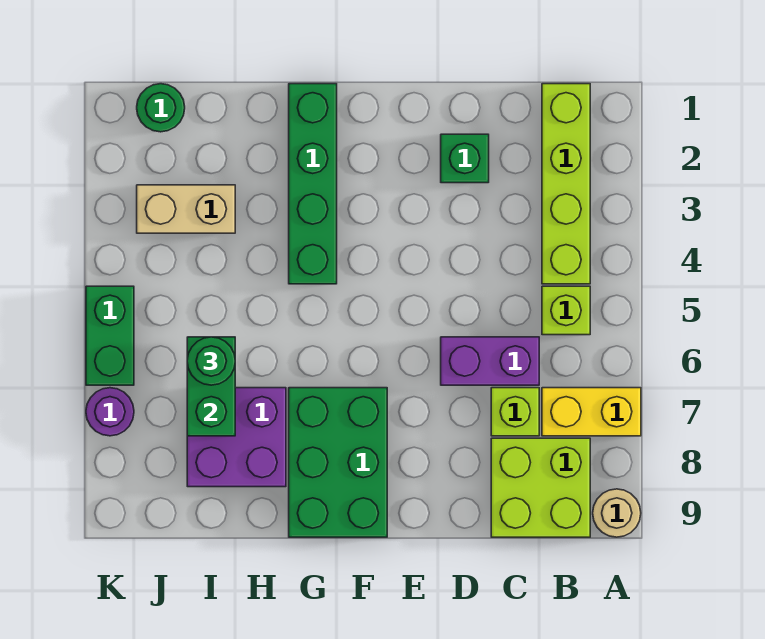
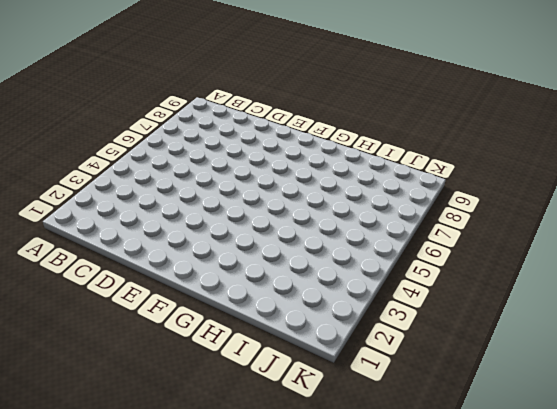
none -> yellow brick A7:B7 level 1
none -> tan round brick A9 level 1
none -> lime brick B1:B4 level 1

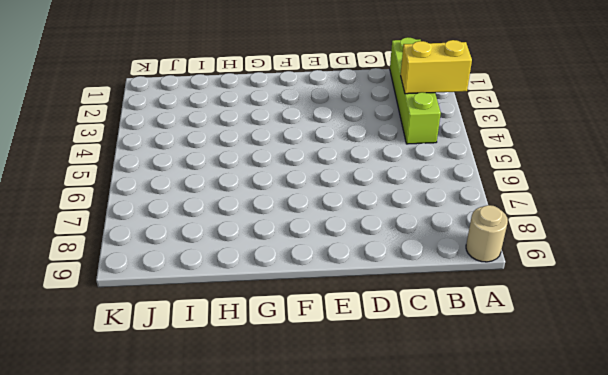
yellow brick A3:B3 level 2 -> yellow brick A7:B7 level 1
none -> lime brick B5 level 1
none -> lime brick B8:C9 level 1
none -> purple brick C6:D6 level 1

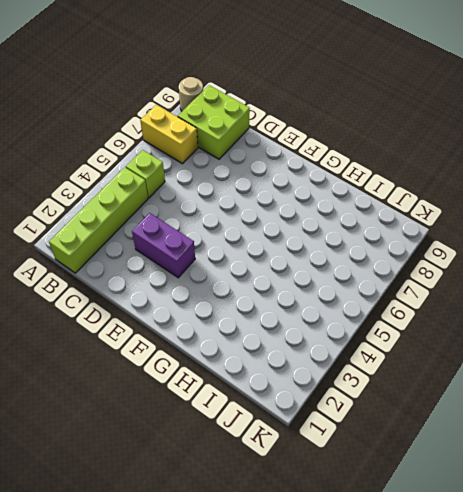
purple brick D3:E3 level 1 -> purple brick C6:D6 level 1
none -> lime brick C7 level 1
none -> green brick D2 level 1
none -> green brick F7:G9 level 1

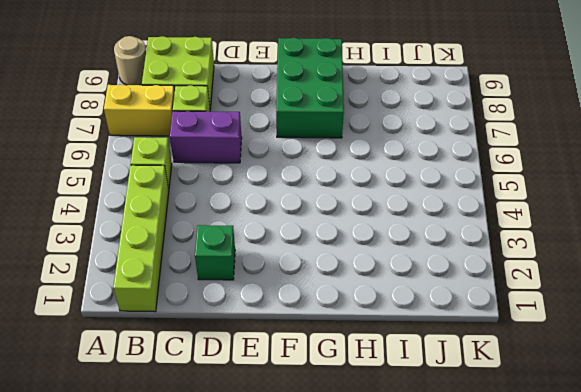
none -> green brick G1:G4 level 1
none -> purple brick H7:I8 level 1
none -> tan brick I3:J3 level 1

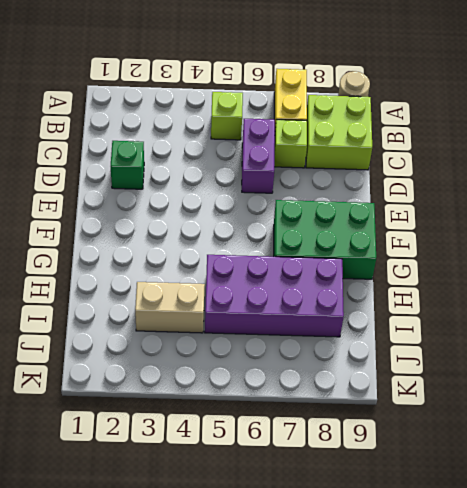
purple brick H5:I8 level 1 -> purple brick H7:I8 level 1
tan brick I3:I4 level 1 -> tan brick I3:J3 level 1
none -> lime brick B1:B4 level 1
none -> green brick G1:G4 level 1
none -> green round brick J1 level 1

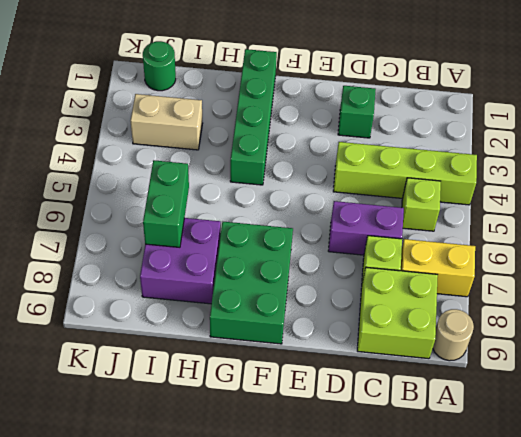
lime brick A4:D4 level 1 -> lime brick B1:B4 level 1
none -> green brick K5:K6 level 1
none -> purple round brick K7 level 1
none -> green round brick I6 level 3

